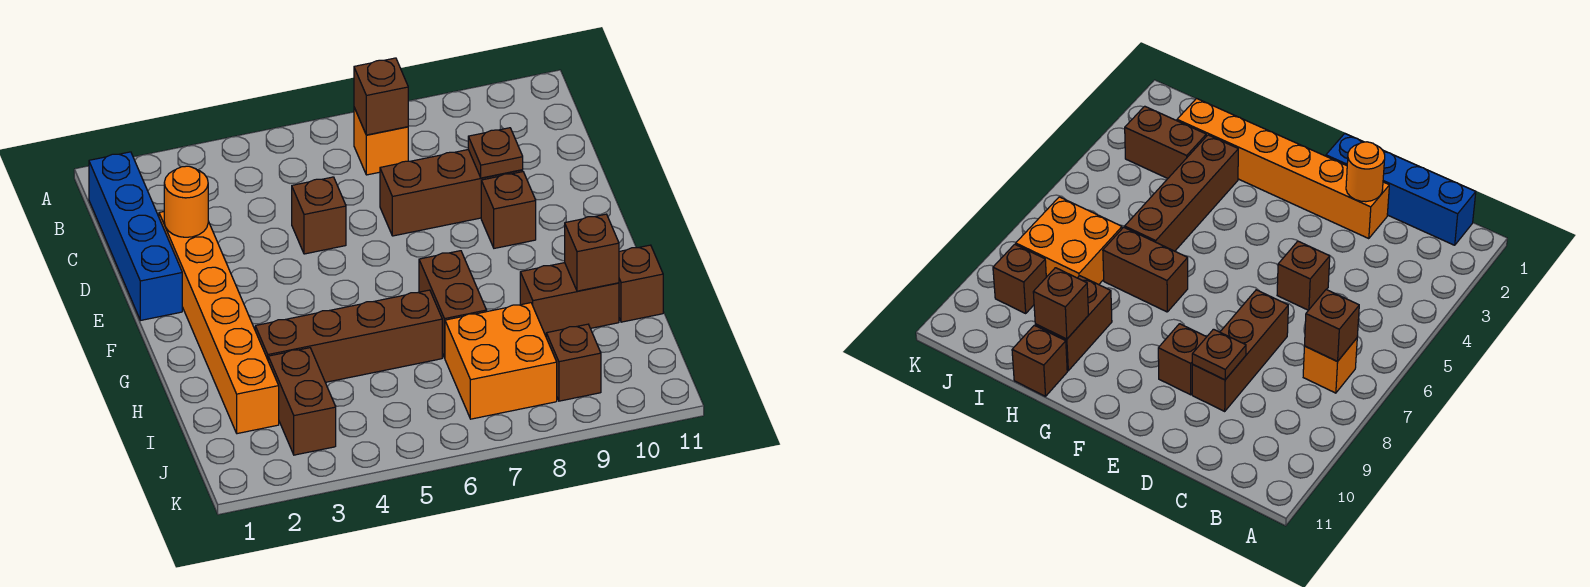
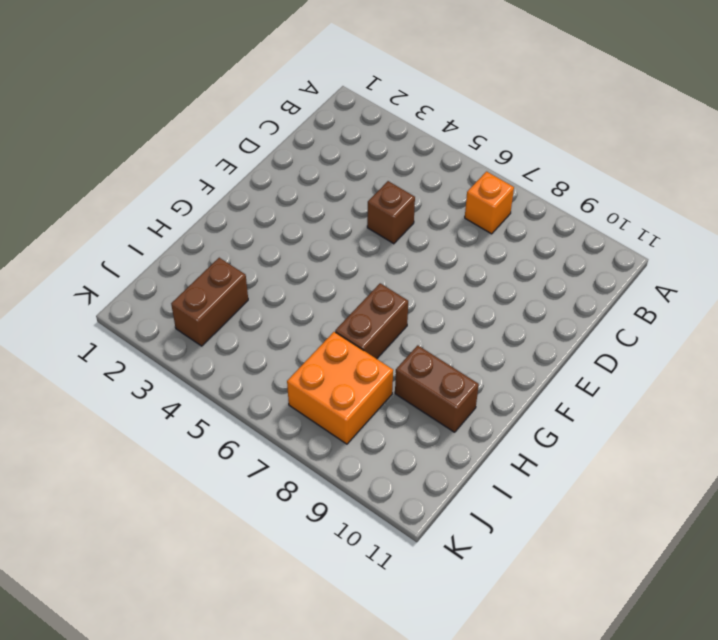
none -> blue brick B1:E1 level 1
none -> orange brick D2:I2 level 1
none -> brown brick D7:D9 level 1

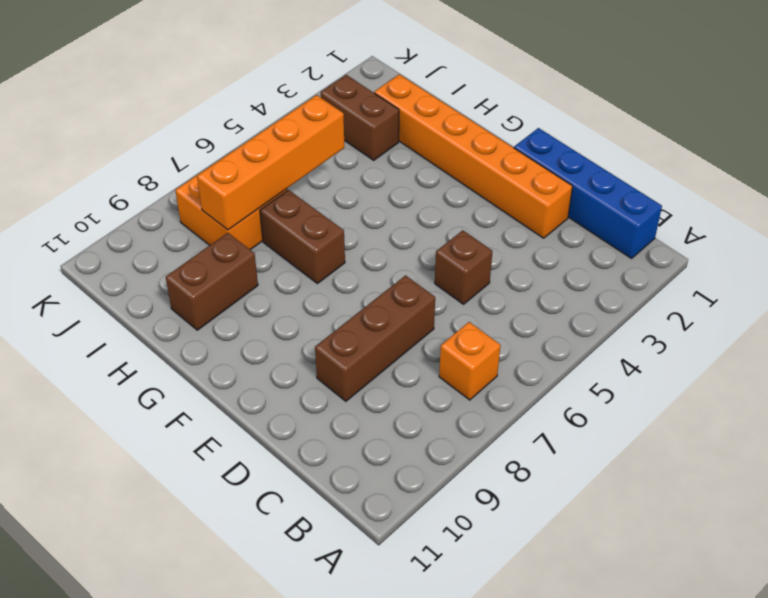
orange brick I5:I8 level 2 -> none
none -> brown brick E9 level 1
none -> brown brick H3:H6 level 1
none -> brown brick H11 level 1

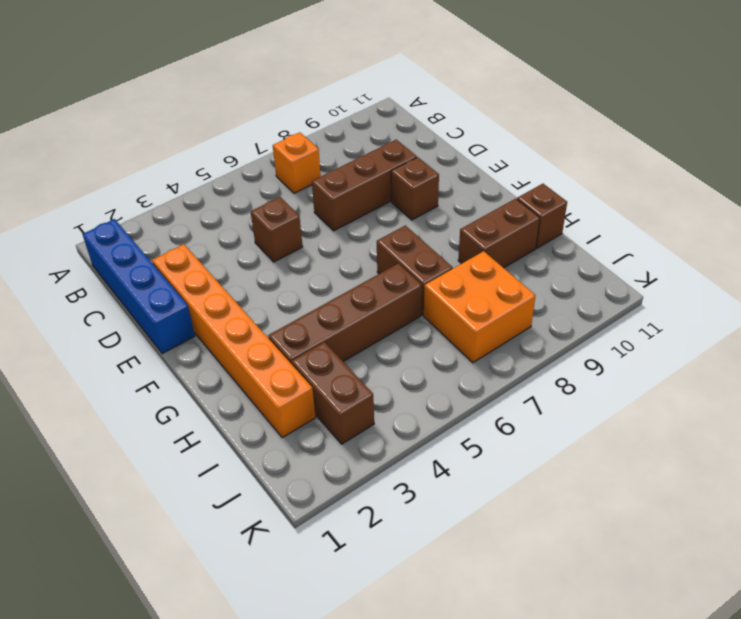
none -> brown brick J9 level 1
none -> brown brick B7 level 2
none -> orange round brick D2 level 2

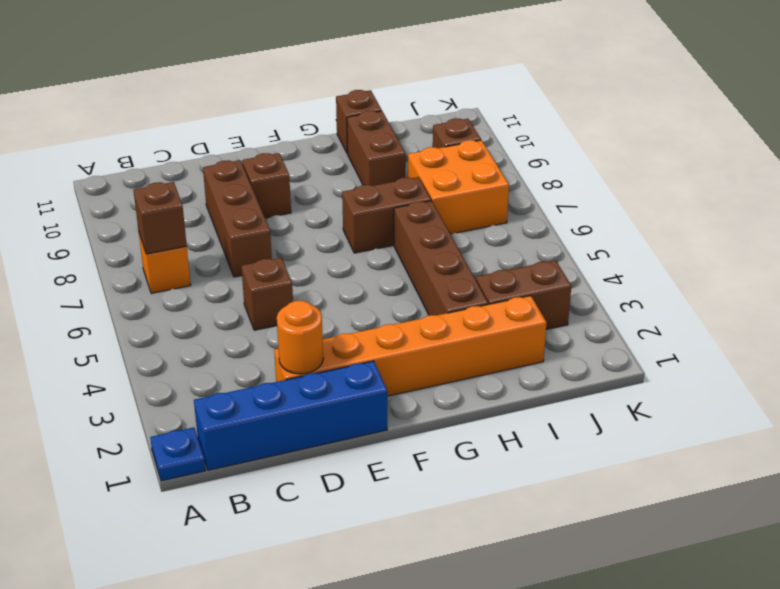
blue plate A1 level 1 -> none
none -> brown plate D9 level 2
none -> brown brick H10 level 2

